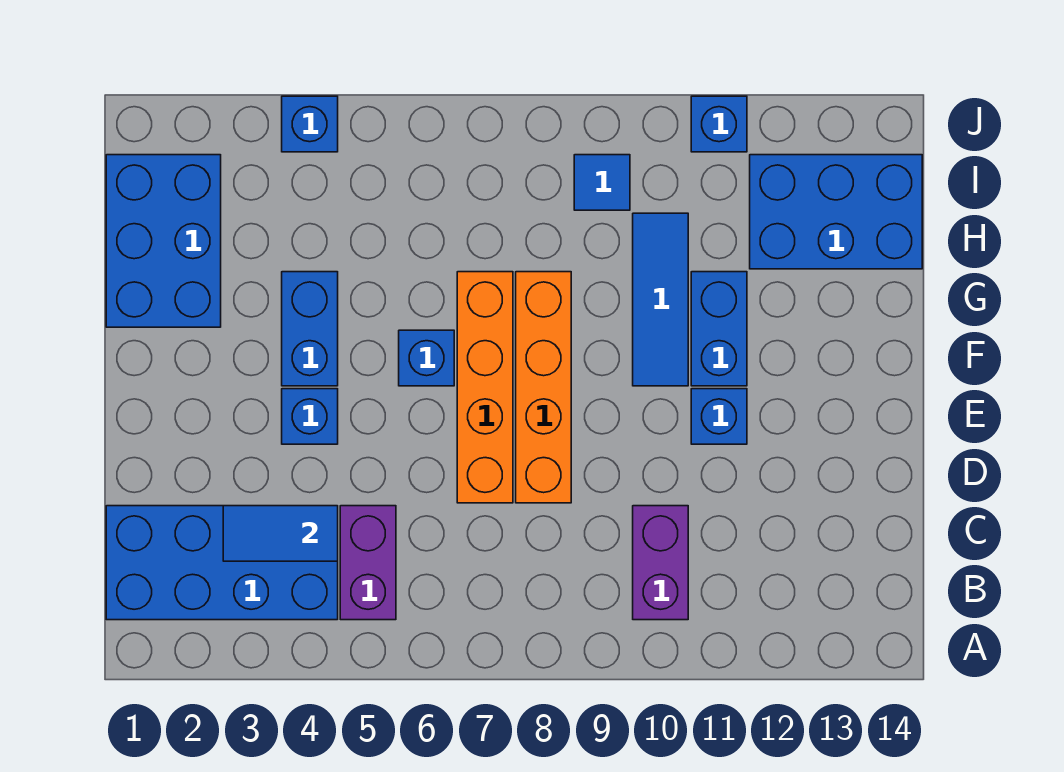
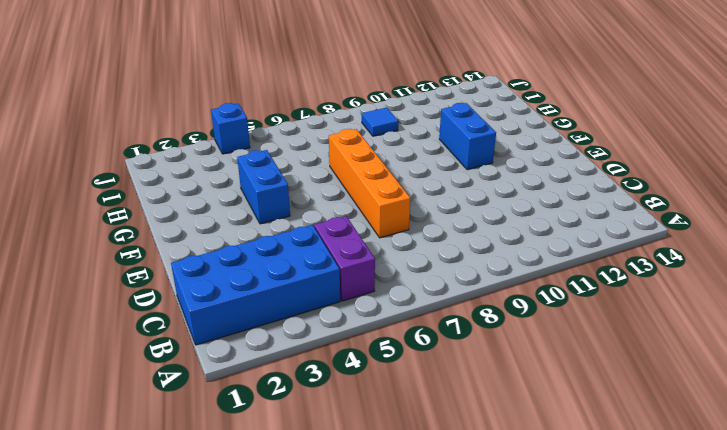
none -> purple brick B10:C10 level 1
none -> orange brick D8:G8 level 1
none -> blue brick E4 level 1

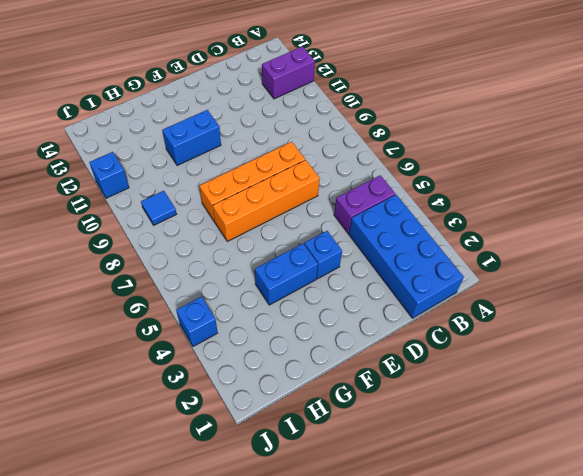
purple brick A12:B12 level 1 -> purple brick B10:C10 level 1
none -> blue brick E11 level 1
none -> blue brick F6 level 1
none -> blue tile F10:H10 level 1

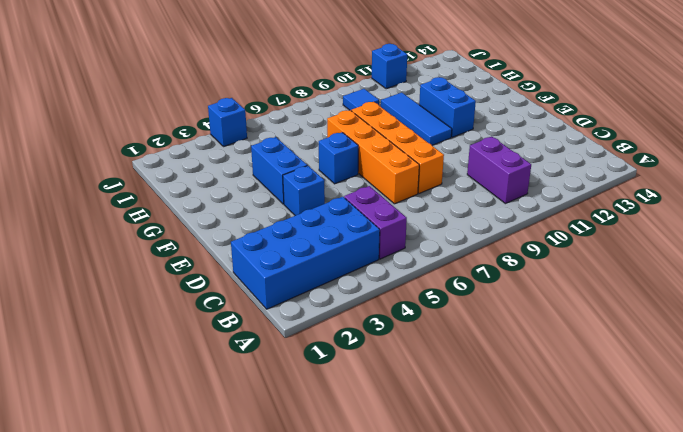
none -> blue brick E11 level 1
none -> blue brick G1:I2 level 1
none -> blue brick H12:I14 level 1

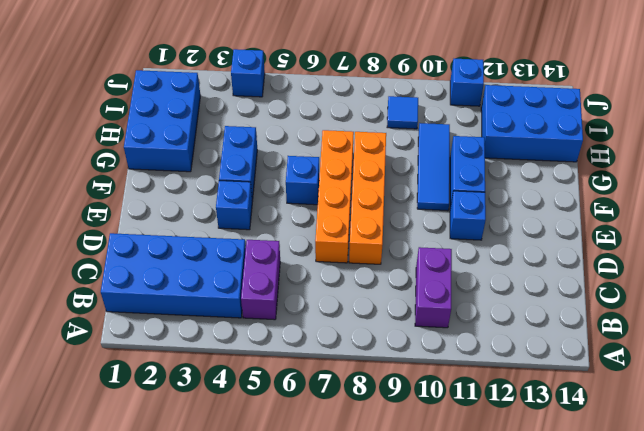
none -> blue tile C3:C4 level 2

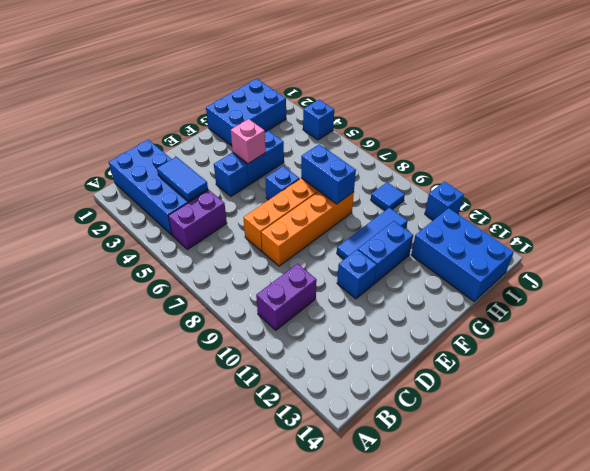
pink brick F4 level 2 -> none
blue brick G7:G8 level 2 -> none

